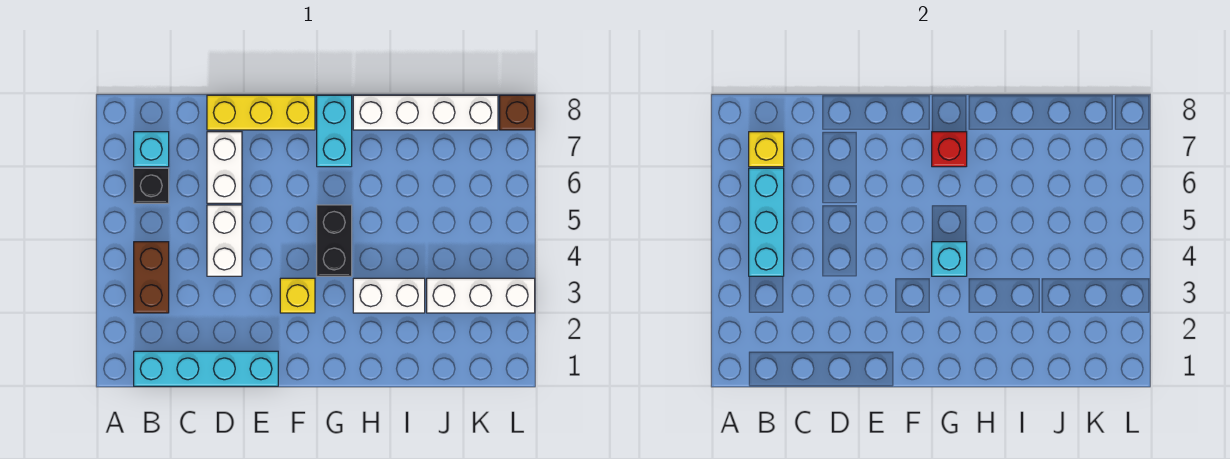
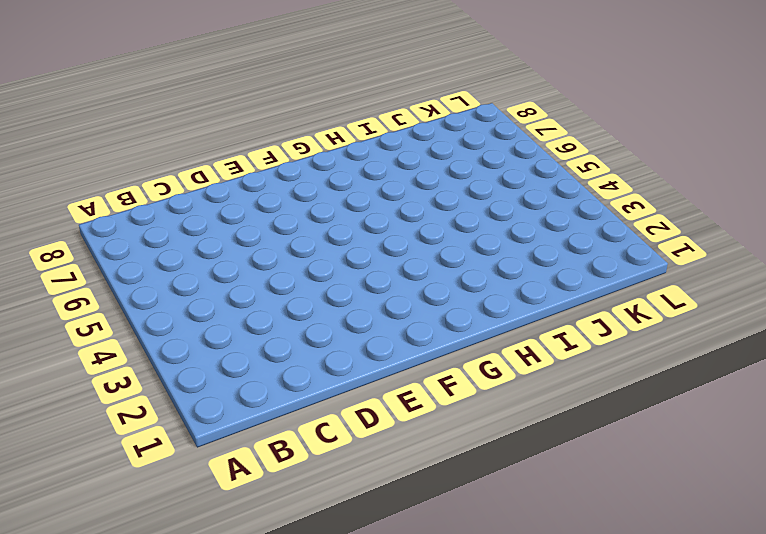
none -> cyan brick B1:E1 level 1
none -> brown brick B3:B4 level 1
none -> black brick B6 level 1

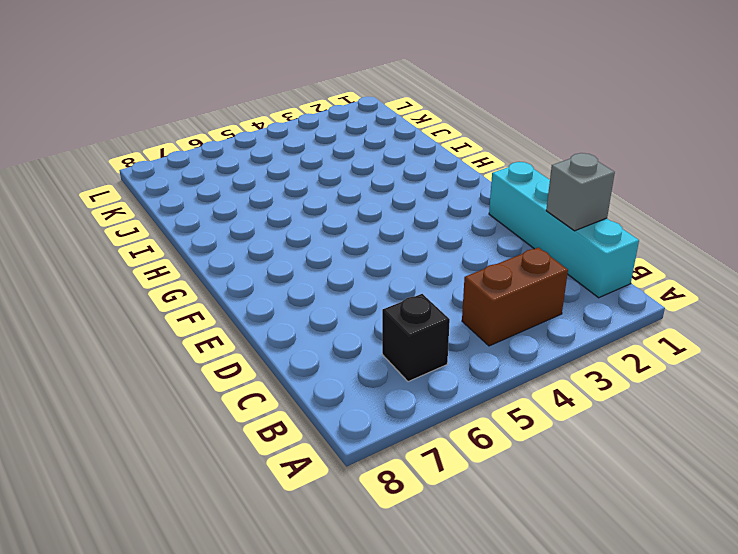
grey brick C1 level 2 -> none
none -> cyan brick B7 level 1
none -> white brick D4:D5 level 1
none -> white brick D6:D7 level 1

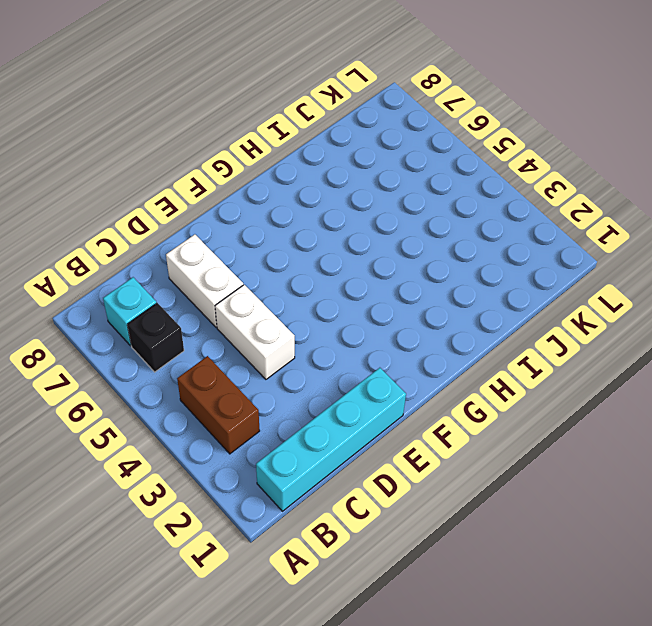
none -> yellow brick D8:F8 level 1
none -> yellow brick F3 level 1
none -> black brick G4:G5 level 1

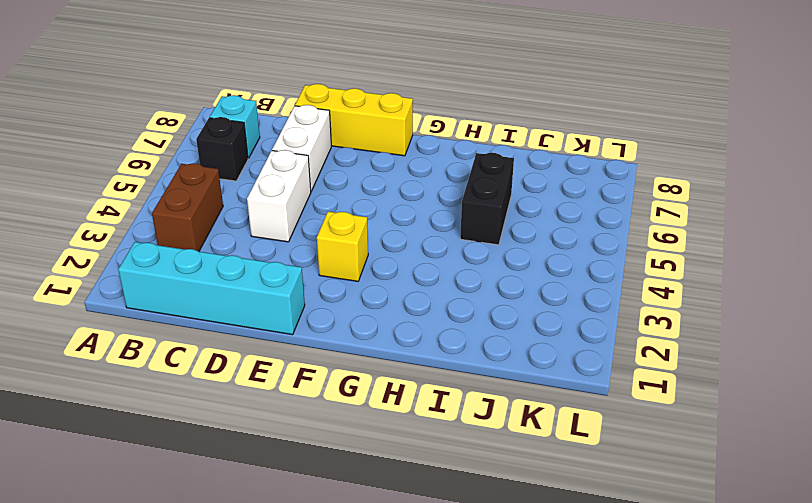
black brick I5:I6 level 1 -> black brick G4:G5 level 1
none -> cyan brick G7:G8 level 1
none -> white brick H3:I3 level 1
none -> white brick H8:K8 level 1

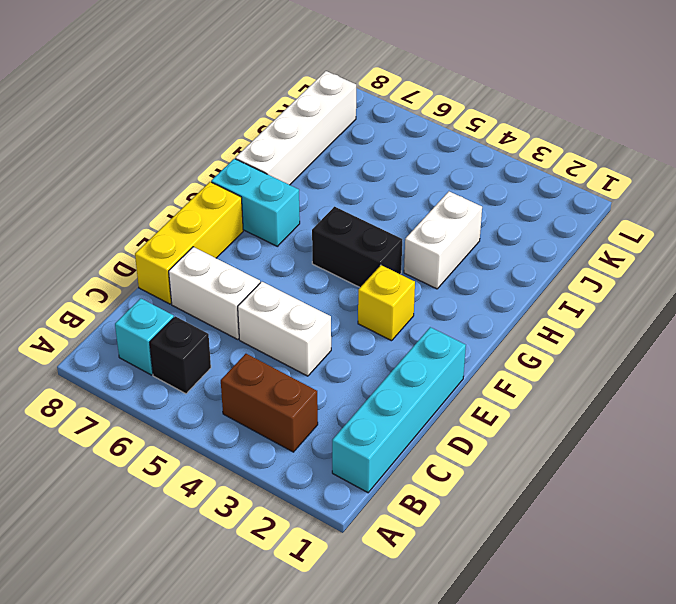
none -> white brick J3:L3 level 1
none -> brown brick L8 level 1
none -> cyan brick B4:B6 level 2

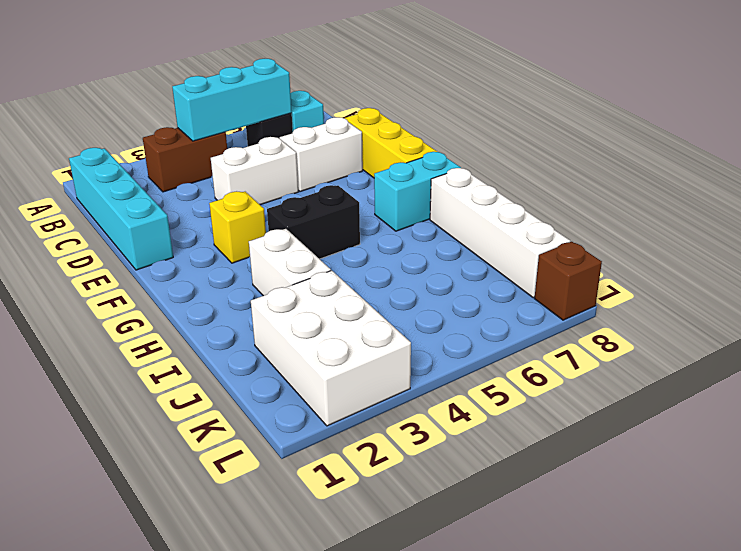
white brick J2:L3 level 1 -> white brick J3:L3 level 1
none -> yellow brick B7 level 2
none -> cyan brick G4 level 2
none -> red brick G7 level 2

